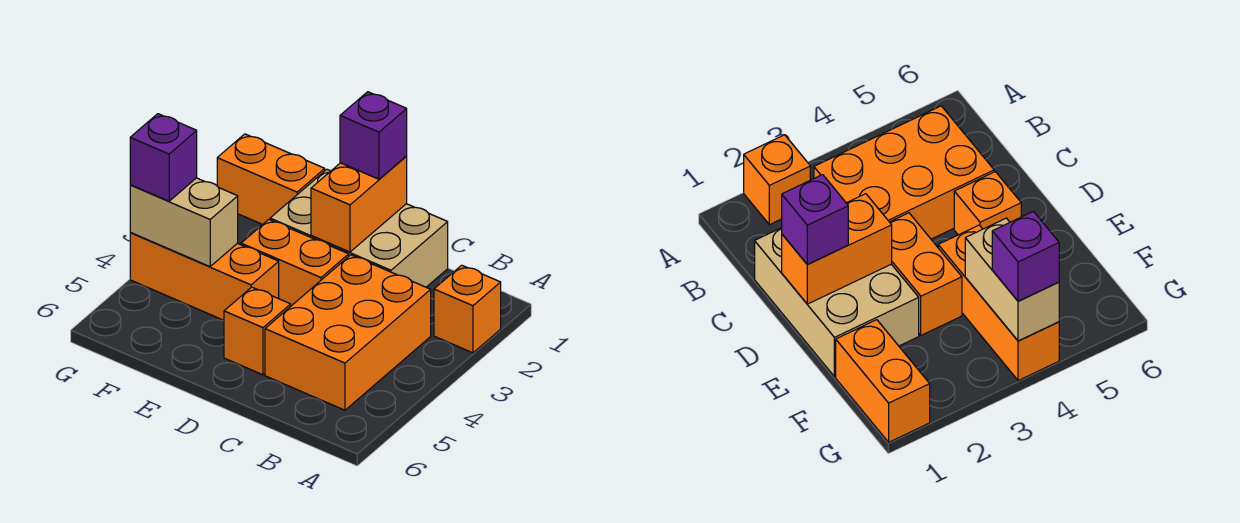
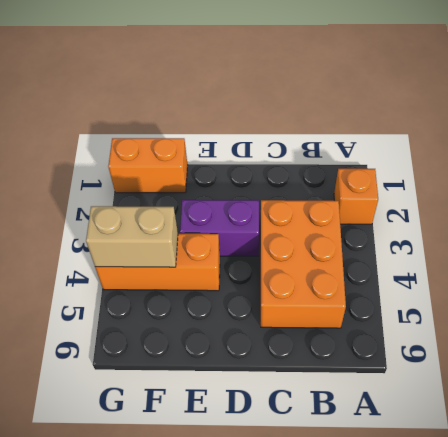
purple brick D3:E3 level 1 -> orange brick D3:E3 level 1
none -> tan brick C1:E2 level 1
none -> orange brick D5 level 1

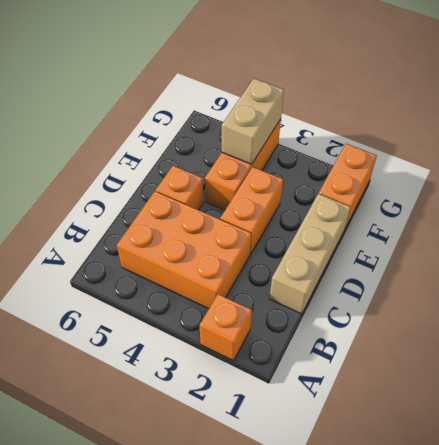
tan brick C1:E1 level 1 -> tan brick C1:E2 level 1
none -> orange brick D1:D2 level 2
none -> purple brick D1 level 3

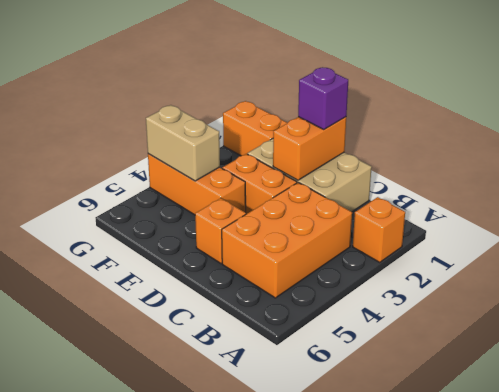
none -> purple brick G4 level 3

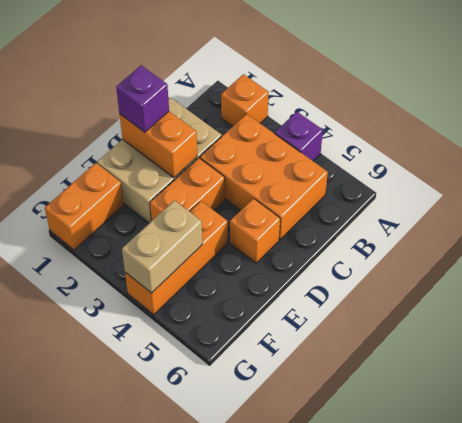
purple brick A4 level 1 -> purple brick G4 level 3

